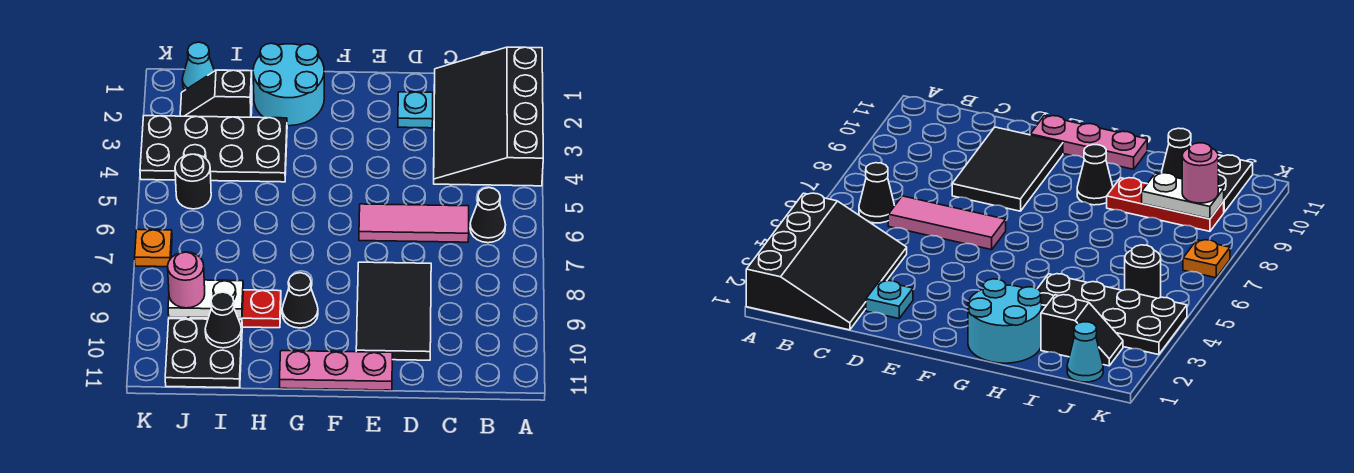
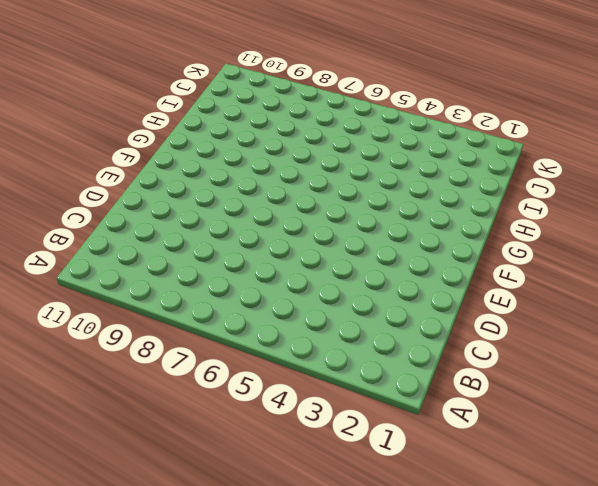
none -> black slope A1:C4 level 1 top A
none -> black cone B6 level 1
none -> pink tile C6:E6 level 1

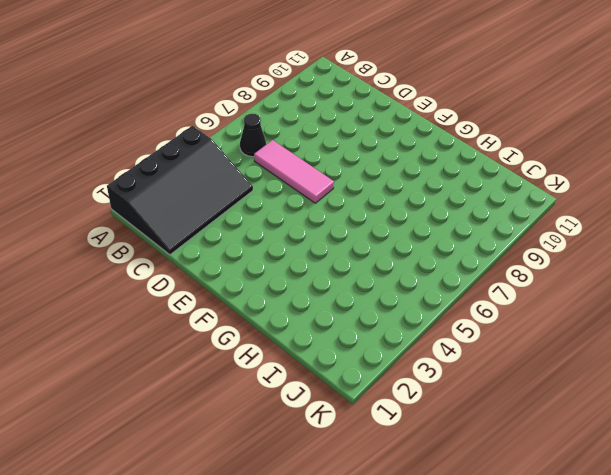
none -> cyan plate D2 level 1
none -> black tile D8:E10 level 1
none -> pink plate E11:G11 level 1

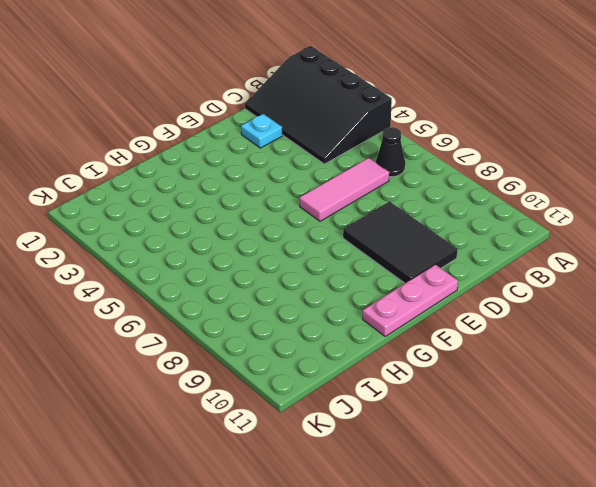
none -> cyan round brick G1:H2 level 1
none -> black cone G9 level 1
none -> black plate H3:K4 level 1

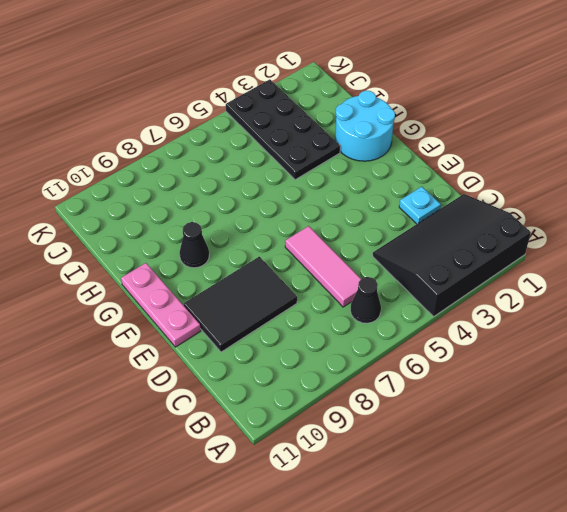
none -> red plate H9:J9 level 1
none -> black slope I2:J2 level 1 top I
none -> black plate I10:J11 level 1

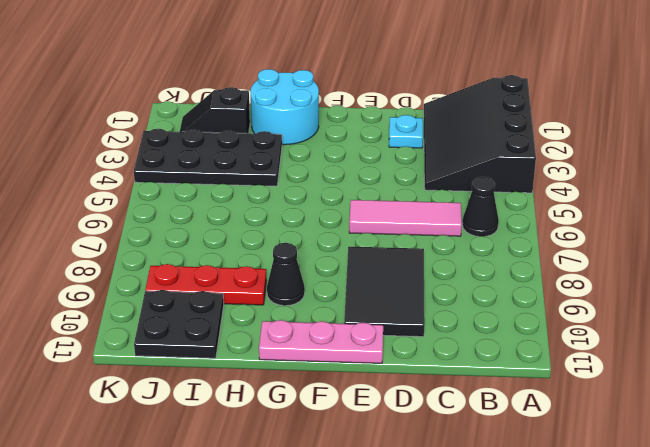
none -> cyan cone J1 level 1
none -> black round brick J5 level 1
none -> orange plate K7 level 1

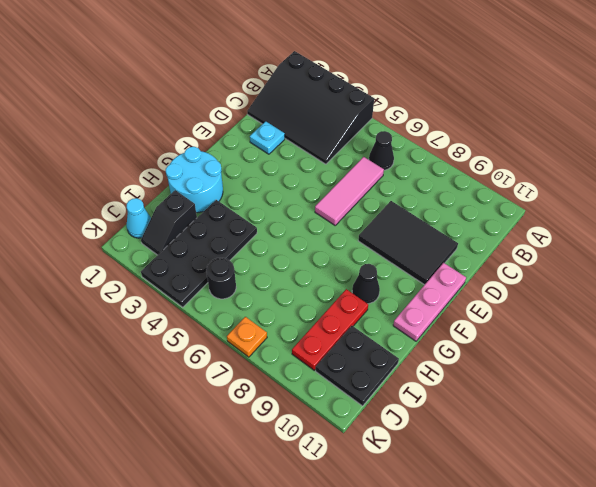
none -> white plate I9:J9 level 2
none -> black cone I10 level 2
none -> pink round brick J9 level 3

